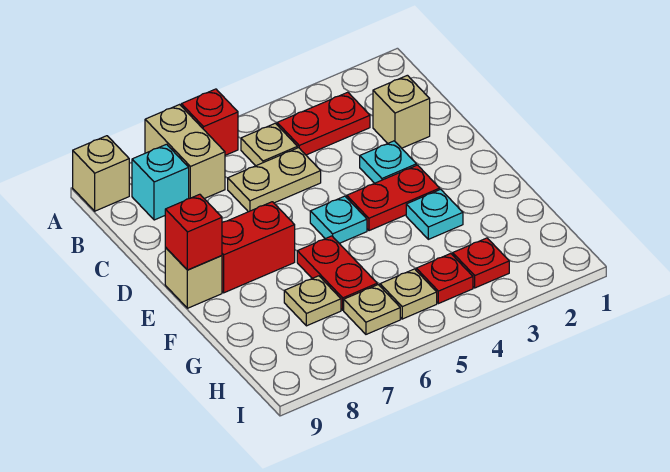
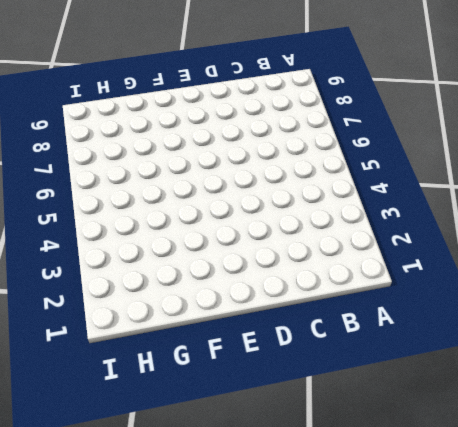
none -> red brick A6 level 1
none -> tan brick A7:B7 level 1
none -> tan brick A9 level 1

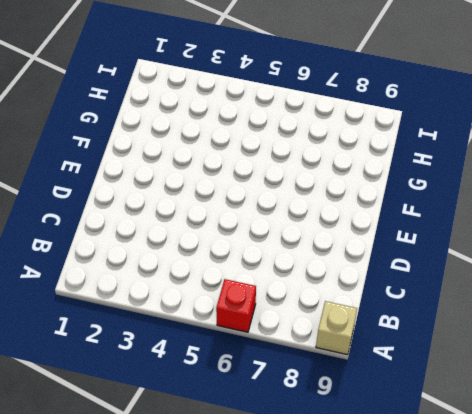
none -> tan brick A7:B7 level 1
none -> red plate B3:B4 level 1
none -> tan plate B5 level 1

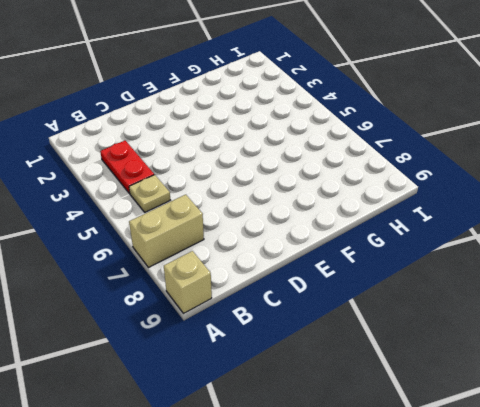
none -> red brick A6 level 1
none -> cyan brick B8 level 1
none -> tan brick C2 level 1

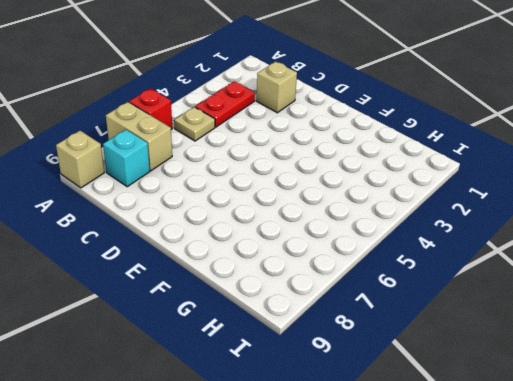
none -> tan plate C5:C6 level 1
none -> cyan plate D3 level 1
none -> red plate E3:E4 level 1

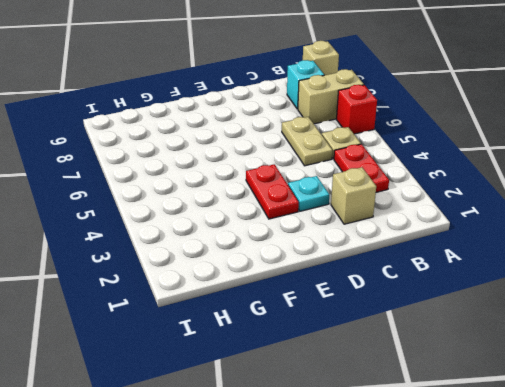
none -> cyan plate E5 level 1
none -> red brick E7:E8 level 1
none -> tan brick E9 level 1

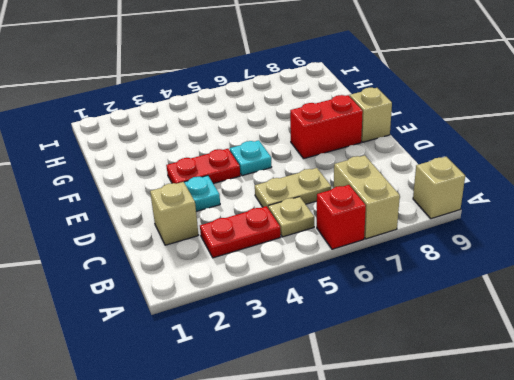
none -> cyan brick B8 level 1
none -> cyan plate F3 level 1
none -> red plate F6:G6 level 1

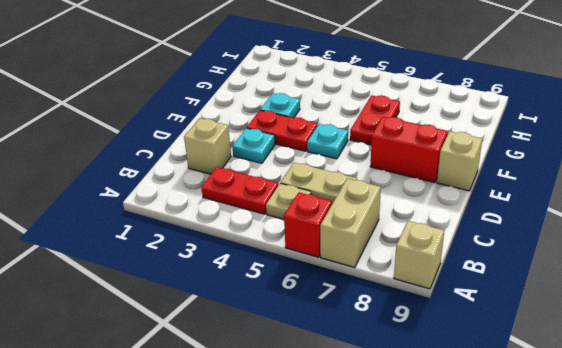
none -> cyan brick B8 level 1
none -> tan plate G7 level 1
none -> red plate H3 level 1

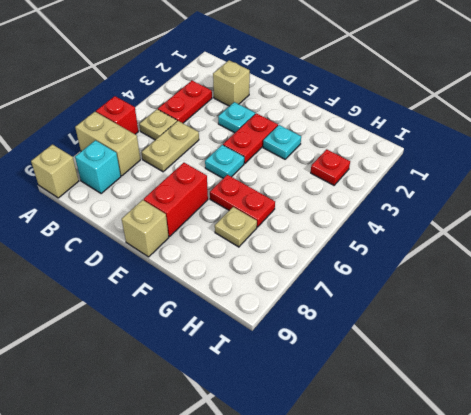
none -> red plate H4 level 1
none -> tan plate H5 level 1
none -> tan plate H6 level 1

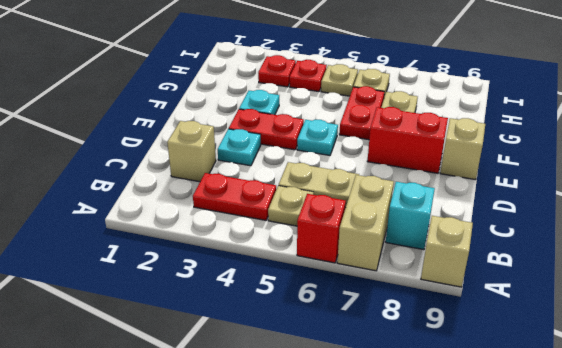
none -> red brick E9 level 2

